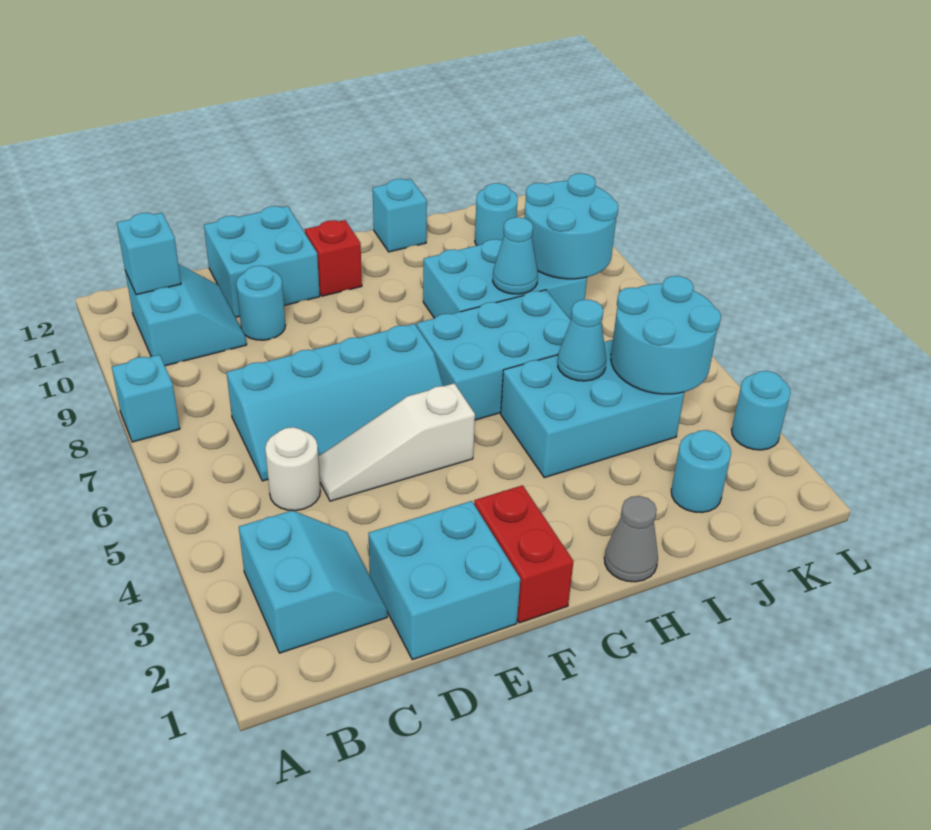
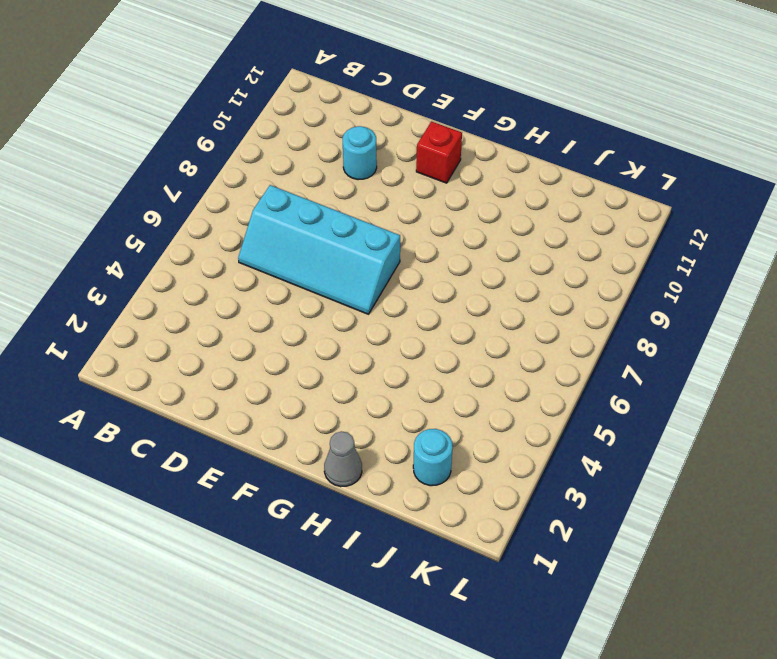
none -> cyan brick A8 level 1
none -> cyan slope B2:C3 level 1 top B
none -> cyan slope B10:C11 level 1 top B

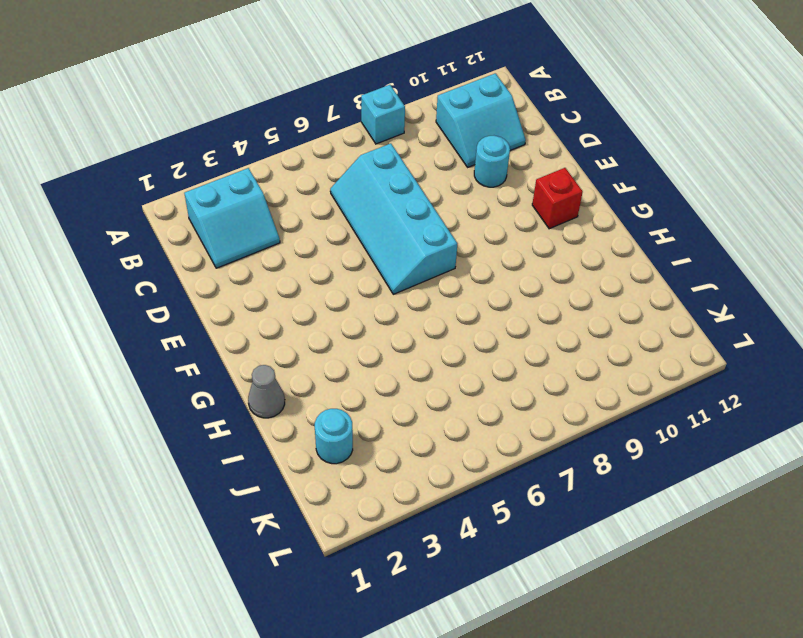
none -> white round brick C5 level 1
none -> cyan brick D1:E2 level 1
none -> white slope D5:F5 level 1 top F

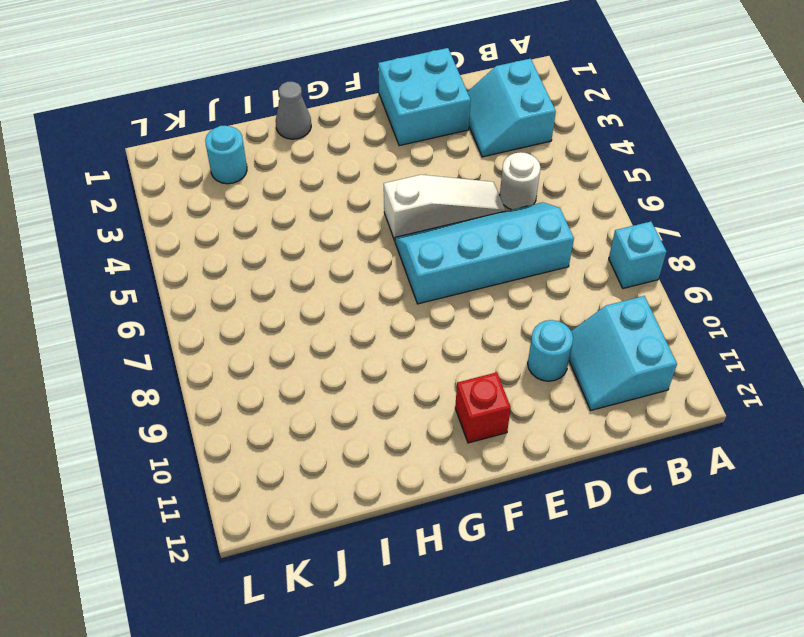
none -> cyan brick D11:E12 level 1
none -> red brick F1:F2 level 1
none -> cyan brick G6:I7 level 1

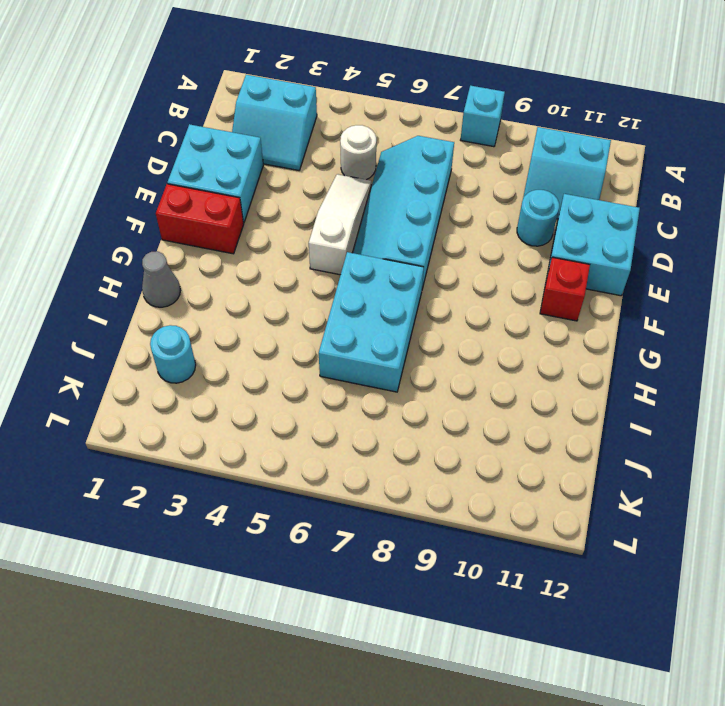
none -> cyan brick H4:J5 level 1
none -> cyan brick H8:J9 level 1
none -> cyan brick H12 level 1

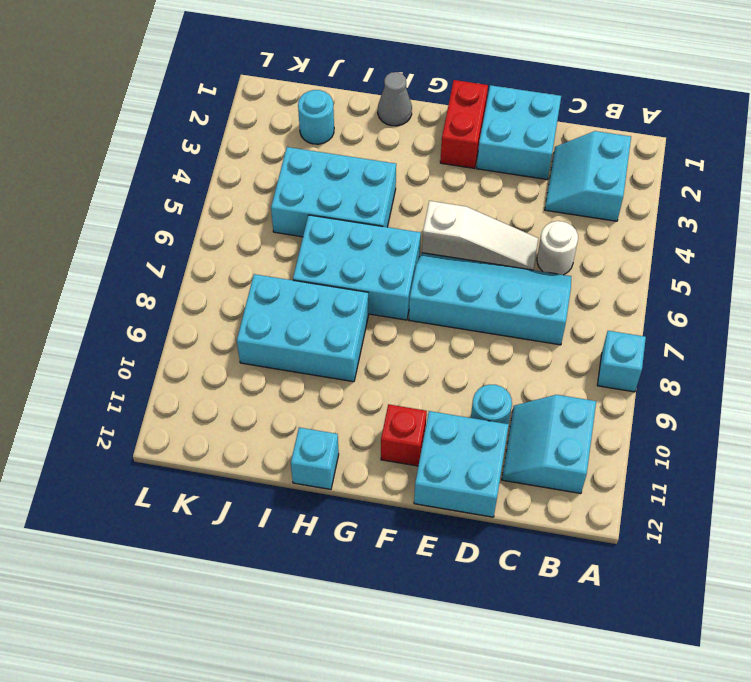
none -> cyan round brick J11 level 1
none -> cyan round brick L3 level 1
none -> cyan brick B11 level 2

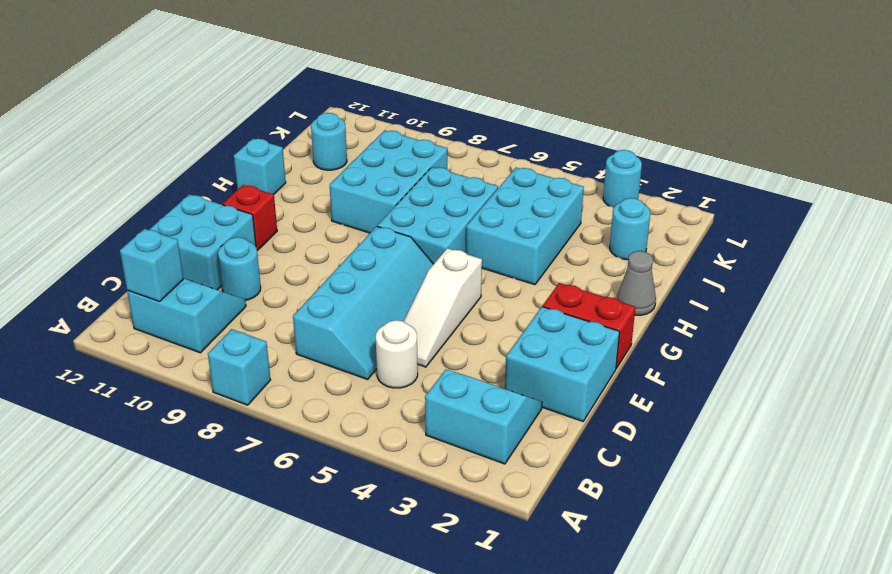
none -> cyan cone I5 level 2
none -> cyan cone I8 level 2
none -> cyan round brick J4:K5 level 2

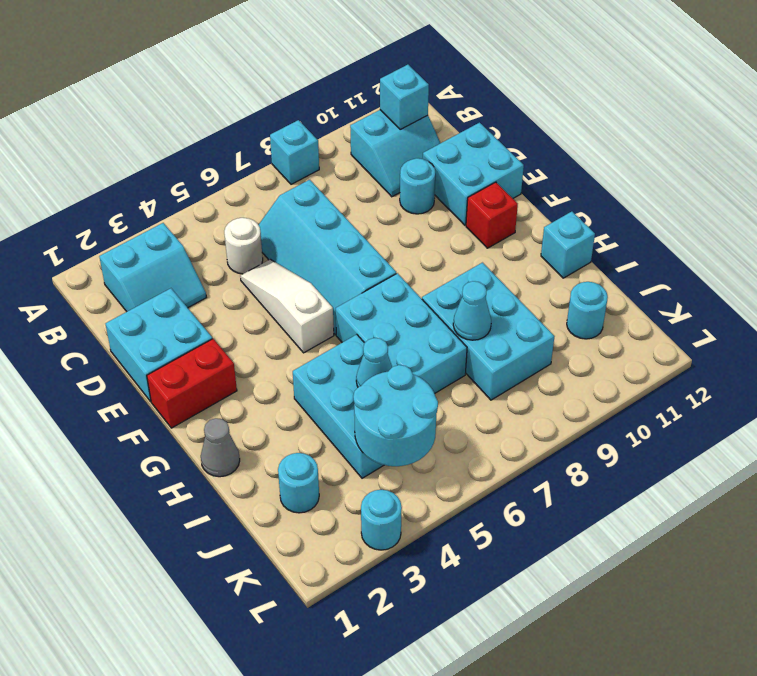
none -> cyan round brick J8:K9 level 2

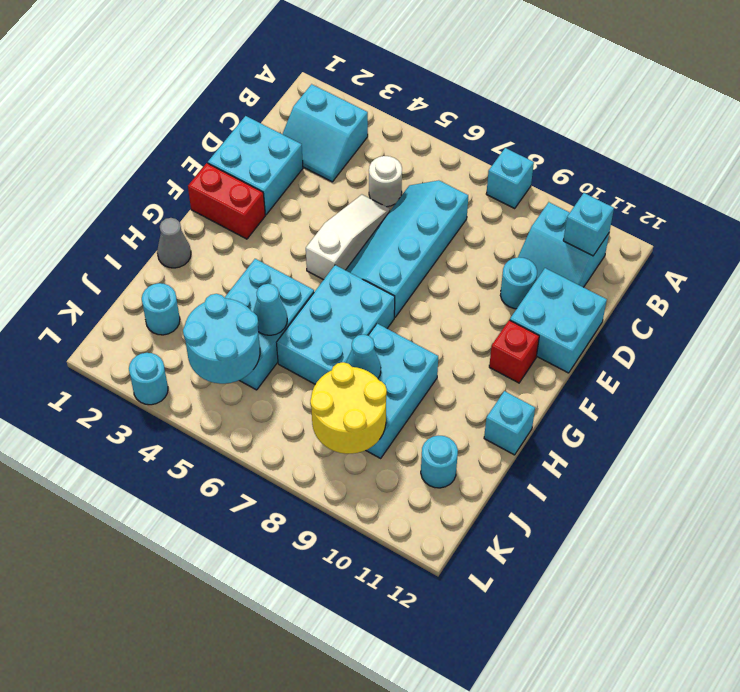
yellow round brick J8:K9 level 2 -> cyan round brick J8:K9 level 2

